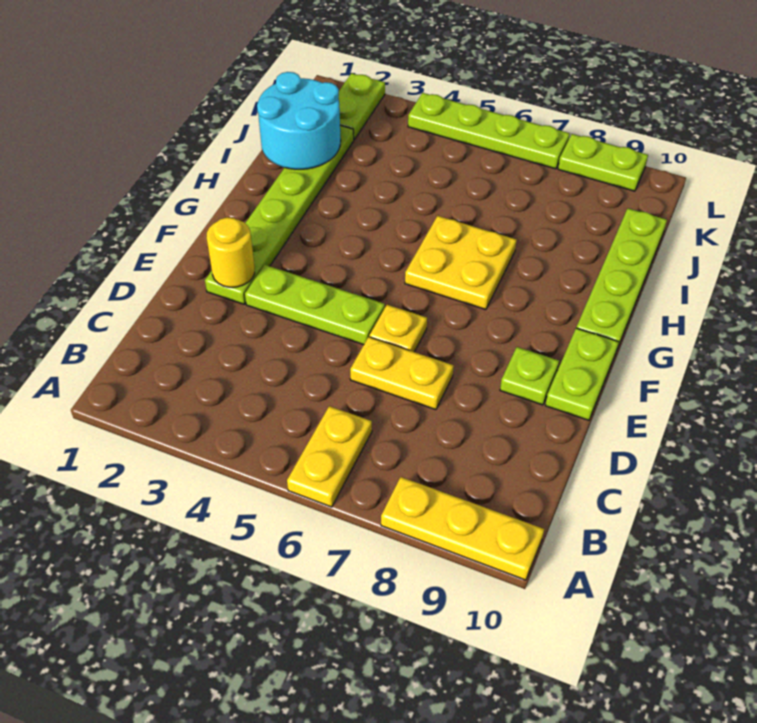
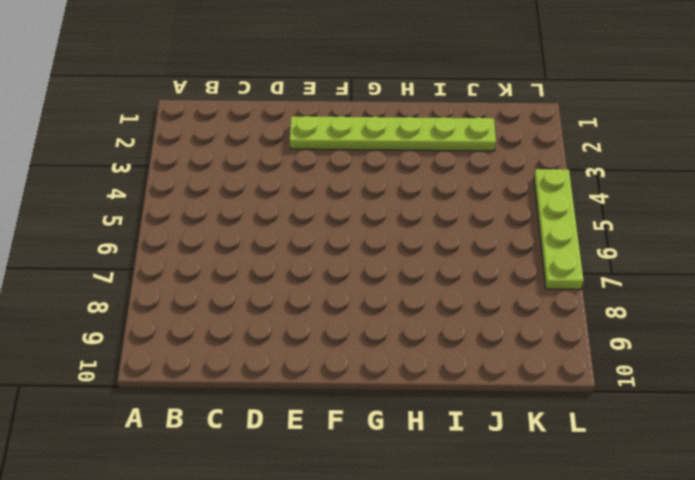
none -> yellow plate A6:B6 level 1
none -> yellow plate A8:A10 level 1
none -> yellow plate D6:D7 level 1

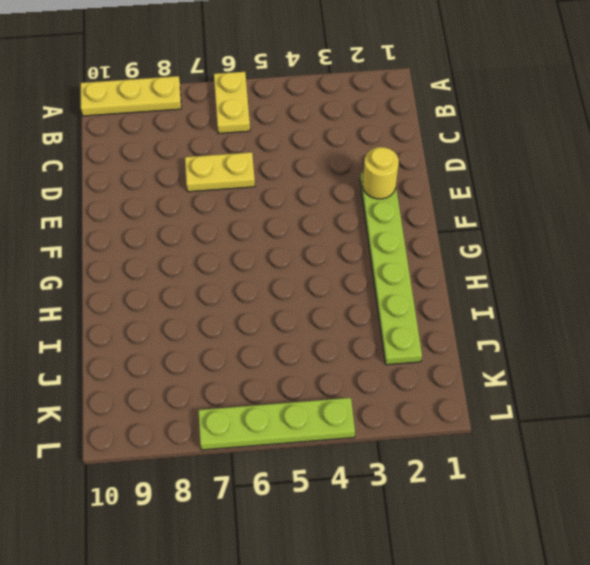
none -> lime plate E3:E5 level 1
none -> yellow plate E6 level 1
none -> lime plate E9 level 1

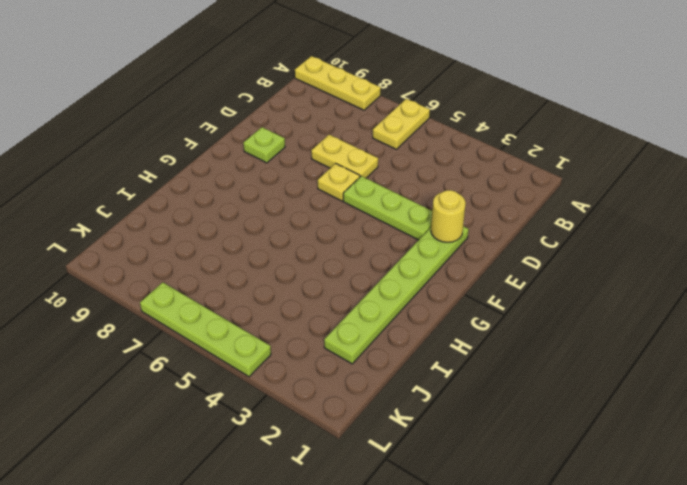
none -> lime plate E10:F10 level 1
none -> yellow plate G6:H7 level 1
none -> lime plate G10:J10 level 1

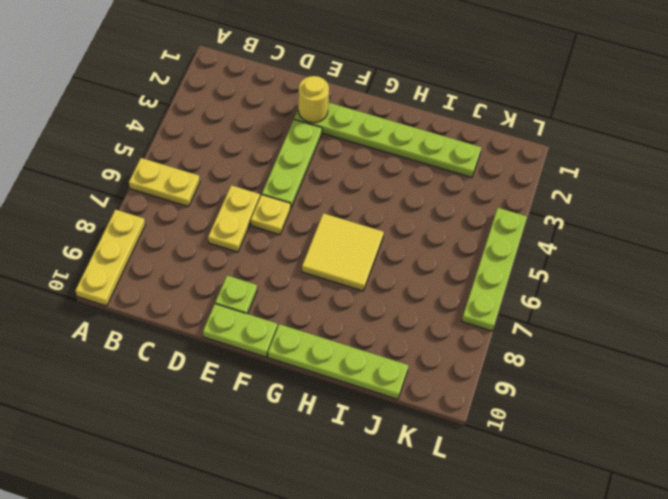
yellow tile G6:H7 level 1 -> yellow plate G6:H7 level 1
none -> lime plate K2:L2 level 1
none -> lime plate L8:L9 level 1
none -> cyan round brick I1:J2 level 2

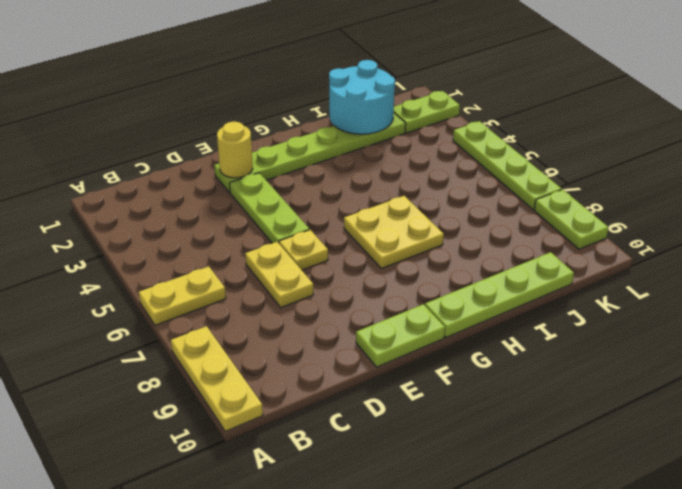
none -> lime plate E9 level 1

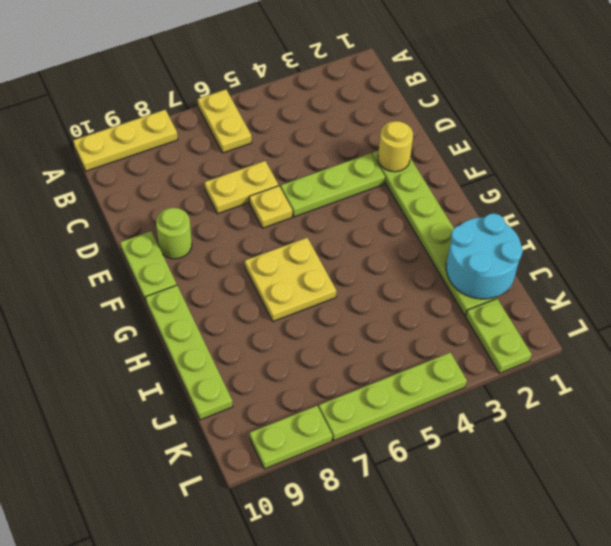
lime round brick E9 level 1 -> lime plate E9 level 1

